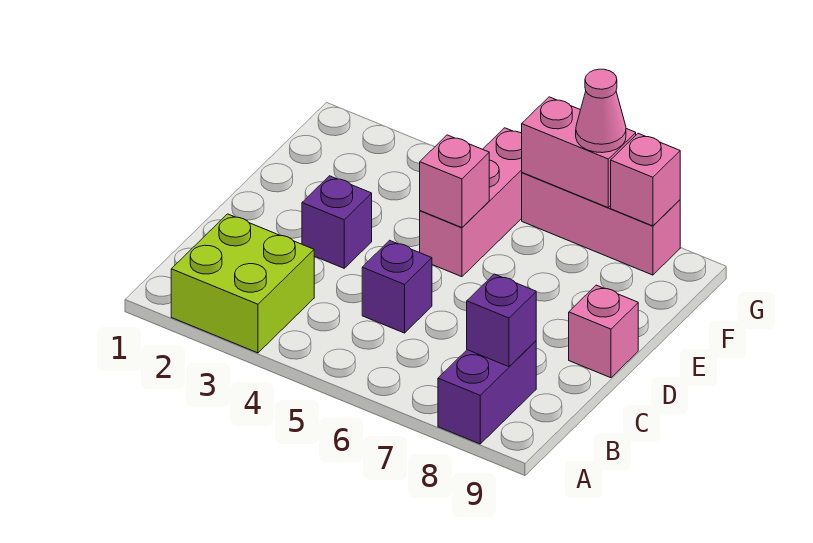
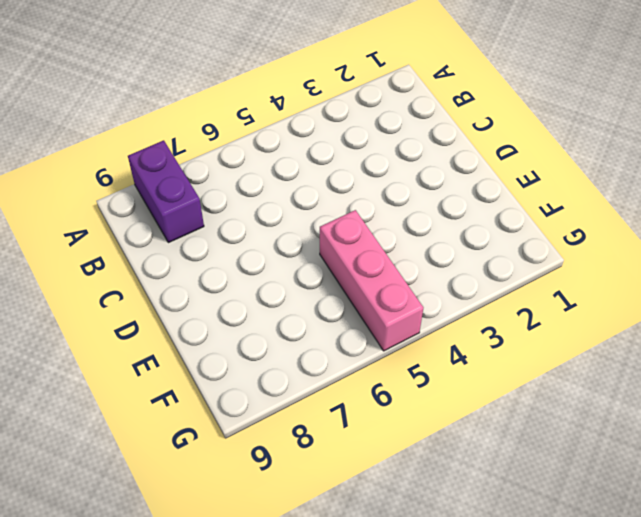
none -> lime brick A2:B3 level 1
none -> purple brick C5 level 1
none -> purple brick D3 level 1

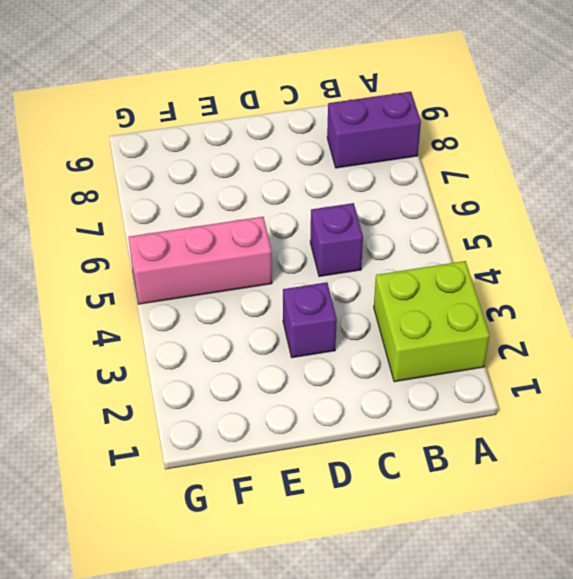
none -> pink brick D9 level 1
none -> pink brick G6:G8 level 1
none -> purple brick B8 level 2

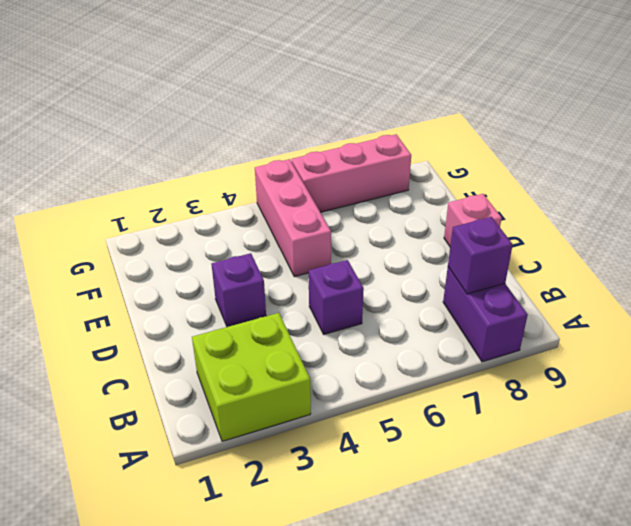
none -> pink brick E5 level 2
none -> pink brick G6:G7 level 2
none -> pink brick G8 level 2

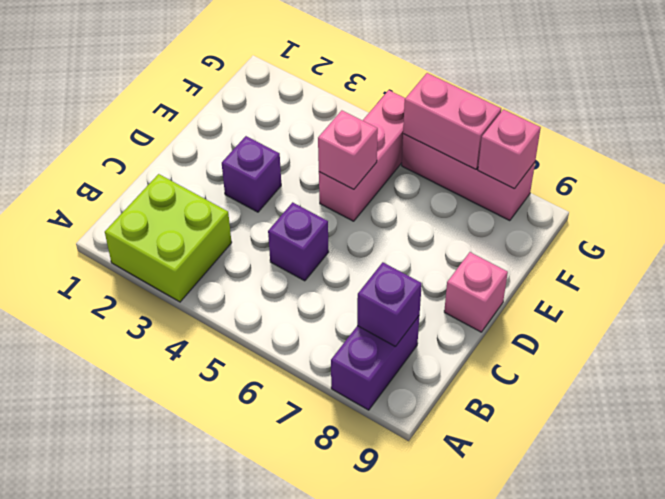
none -> pink cone G7 level 3

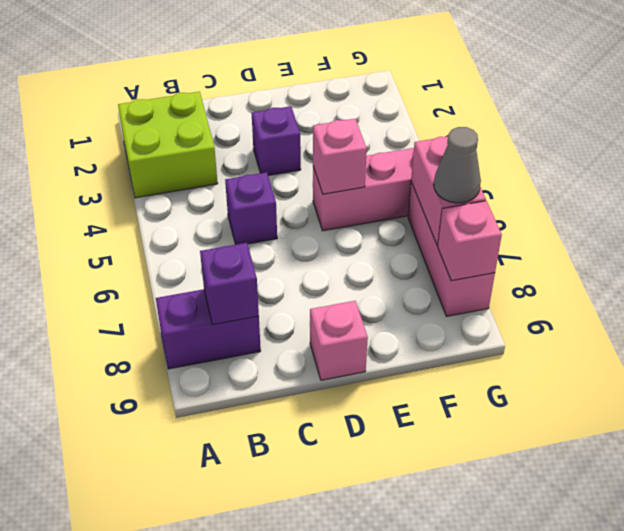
grey cone G7 level 3 -> pink cone G7 level 3

